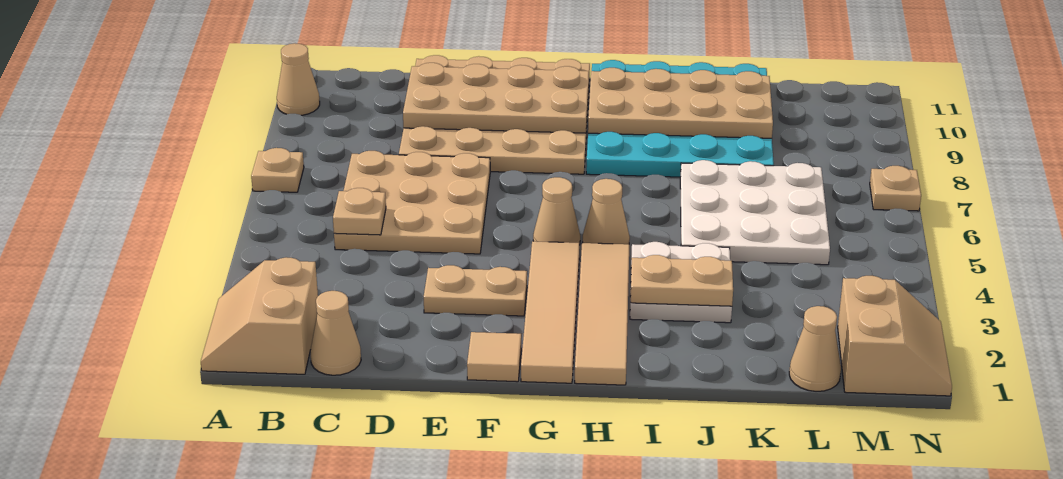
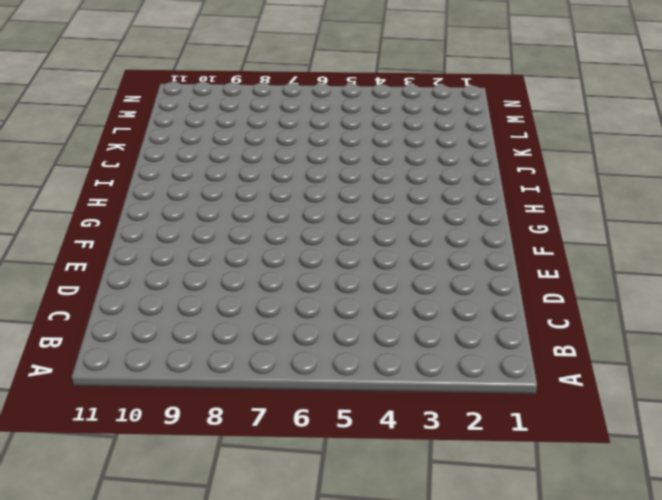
none -> tan slope A1:B2 level 1 top B
none -> tan plate A7 level 1
none -> tan cone A10 level 1

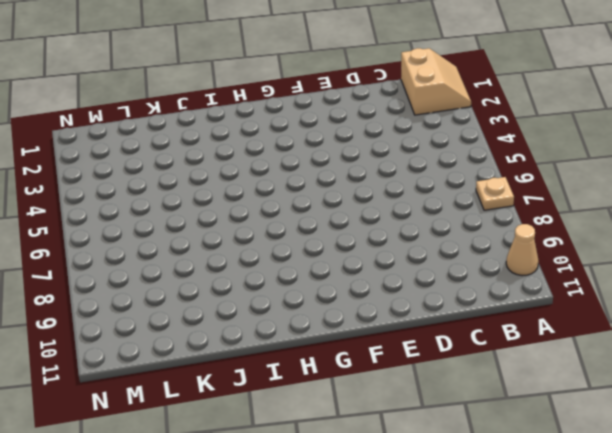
none -> tan cone C1 level 1
none -> tan plate C5:E7 level 1
none -> tan plate D8:G11 level 1

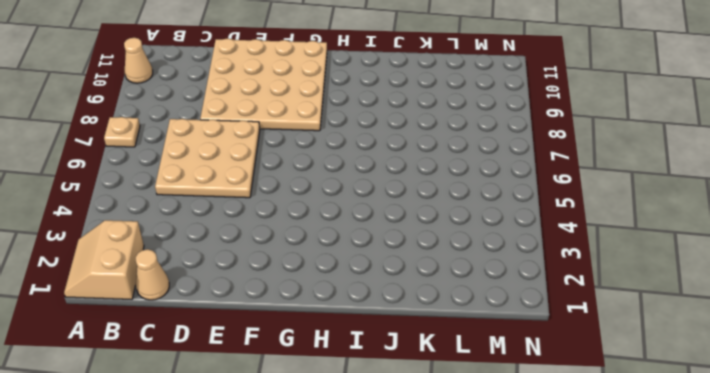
none -> tan plate E3:F3 level 1
none -> tan tile F1 level 1
none -> tan tile G1:G4 level 1

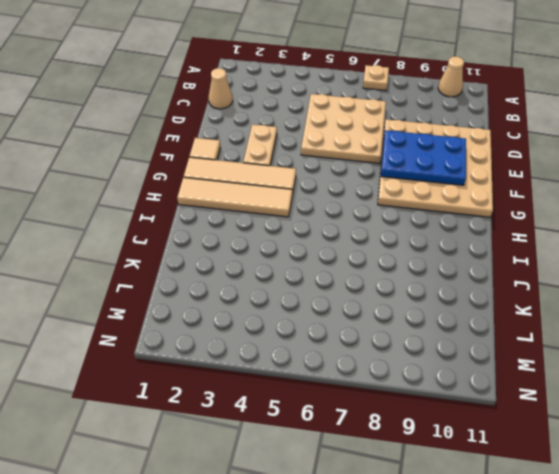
blue plate E8:F10 level 2 -> tan plate D9:G10 level 2
none -> tan slope A1:B2 level 1 top B
none -> tan cone G5 level 1
none -> tan cone H5 level 1

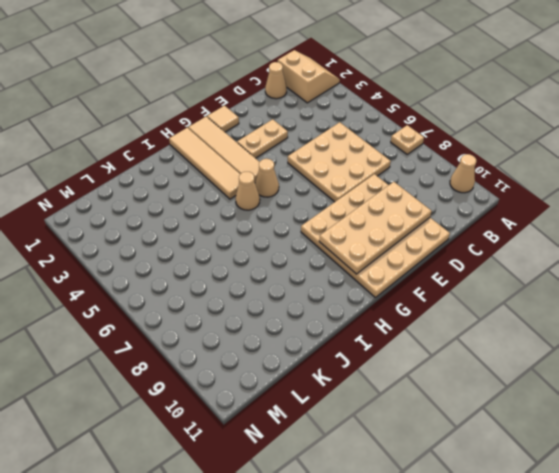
none -> cyan plate H8:K11 level 1
none -> white plate I3:J4 level 1
none -> white plate J5:L7 level 1

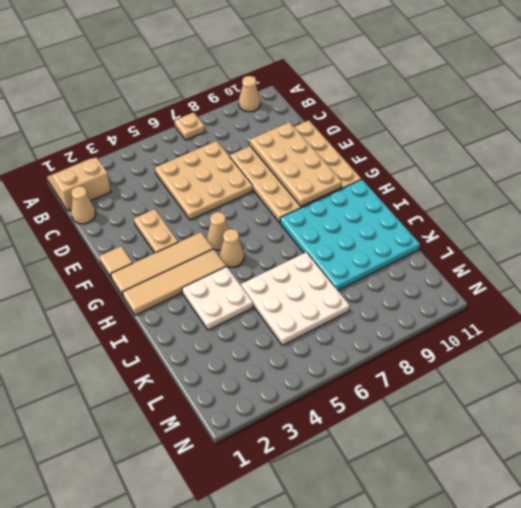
none -> tan cone L1 level 1
none -> tan slope M1:N2 level 1 top M
none -> tan plate N7 level 1

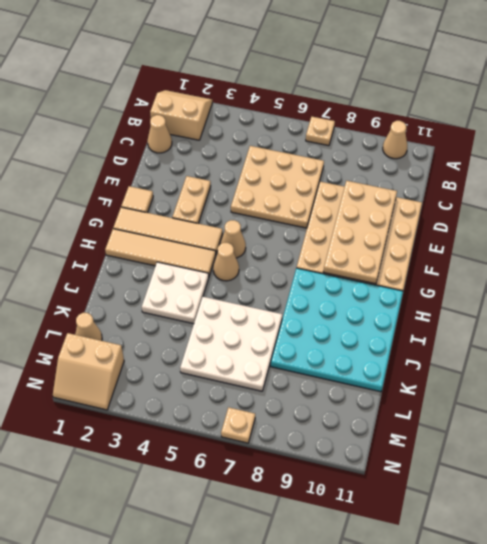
none -> tan plate C5 level 2
none -> tan plate H9:K10 level 2
none -> tan plate I3:J3 level 2

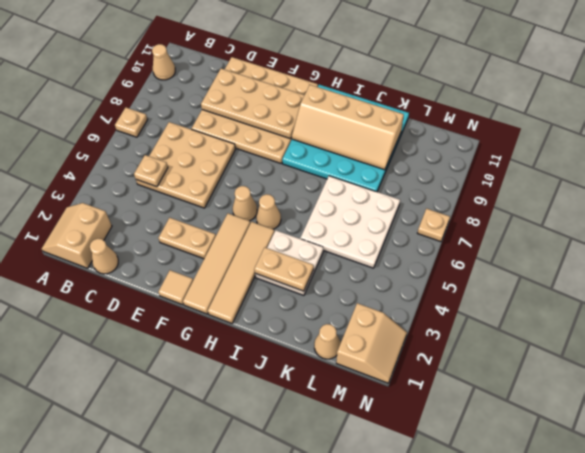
tan slope H9:K10 level 2 top 10 -> tan plate H9:K10 level 2

